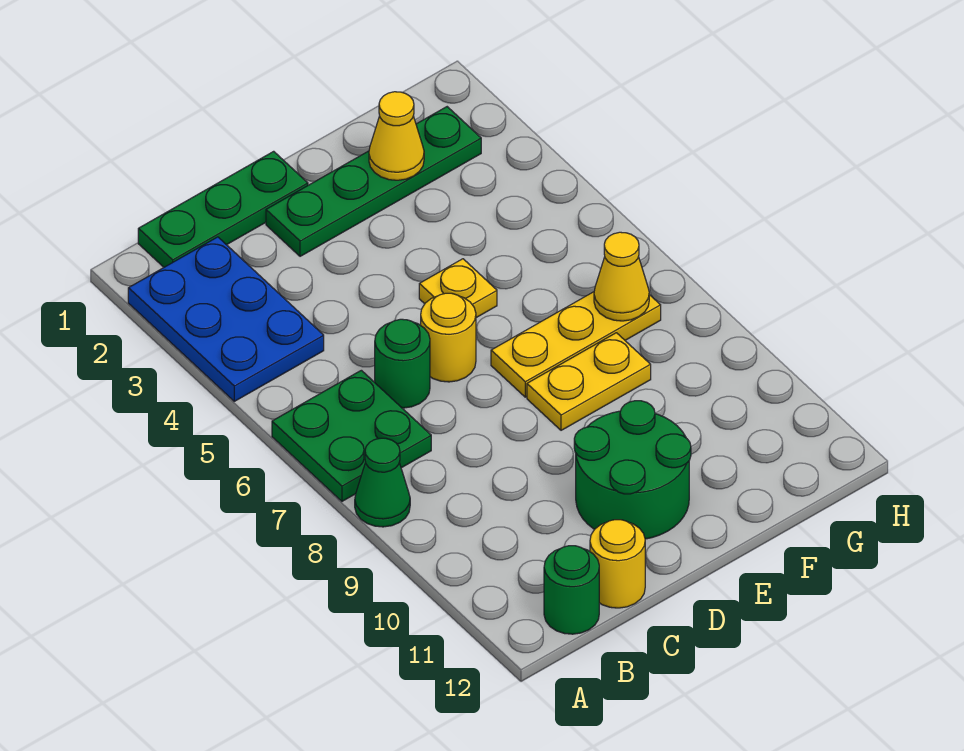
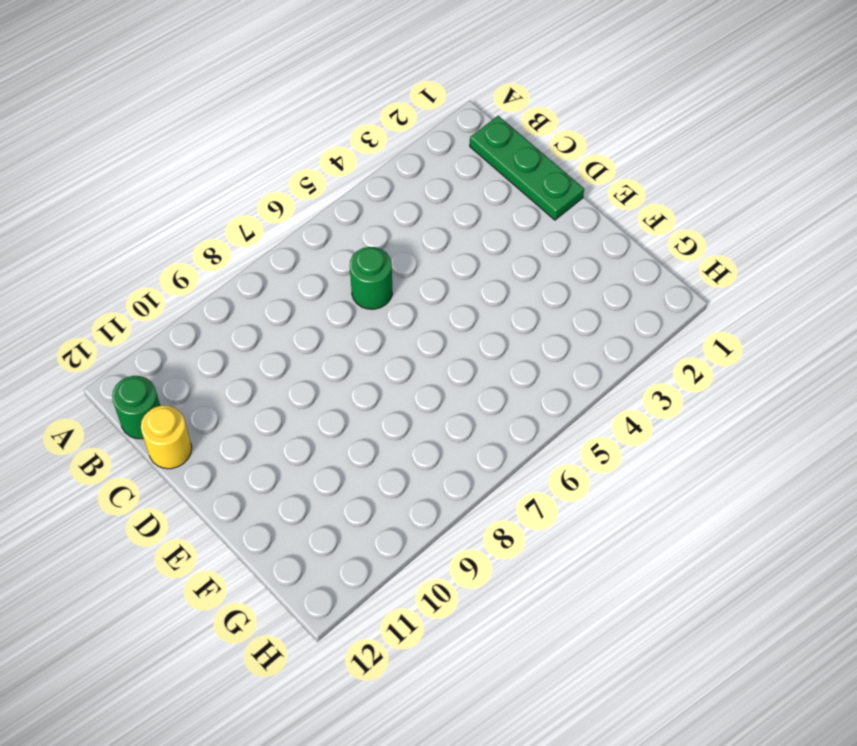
none -> blue plate A2:B4 level 1
none -> green plate A6:B7 level 1
none -> green cone A8 level 1

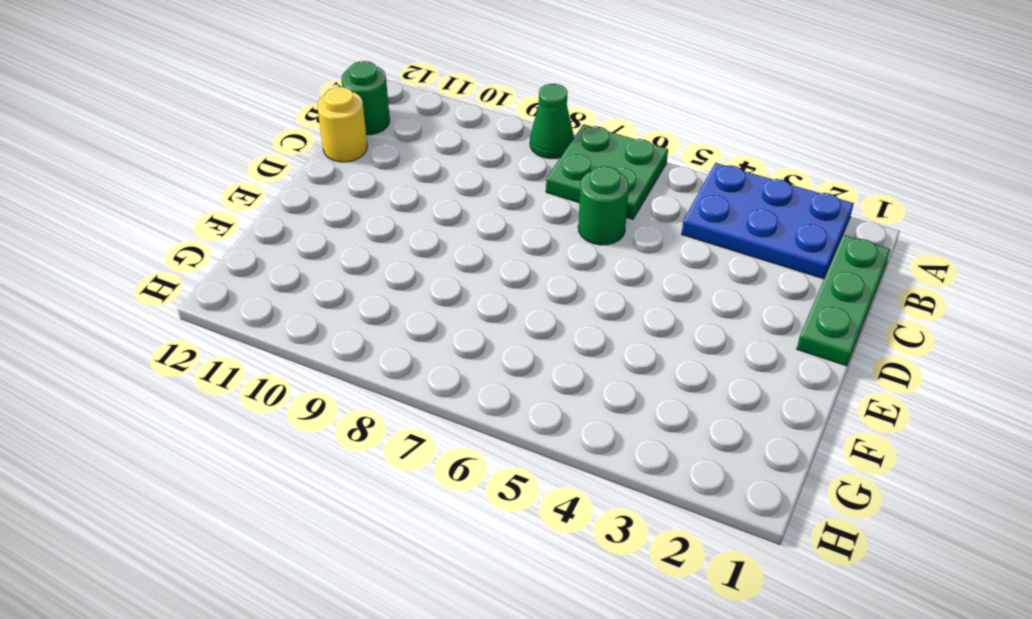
none -> green plate D2:G2 level 1
none -> yellow round brick D6 level 1
none -> green round brick D10:E11 level 1

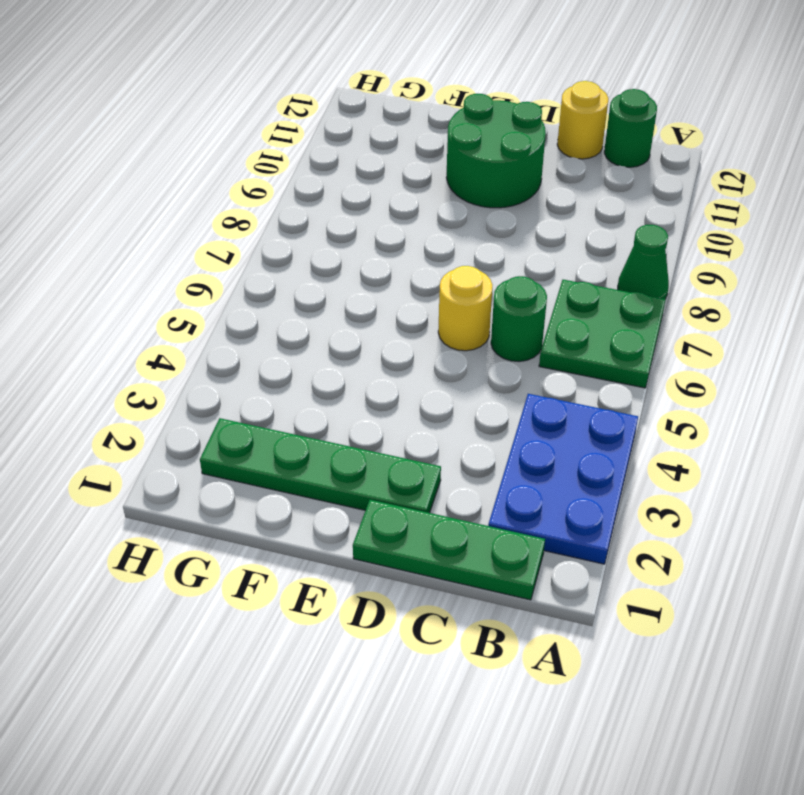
none -> yellow plate E5 level 1
none -> yellow plate E7:G7 level 1
none -> yellow plate E8:F8 level 1

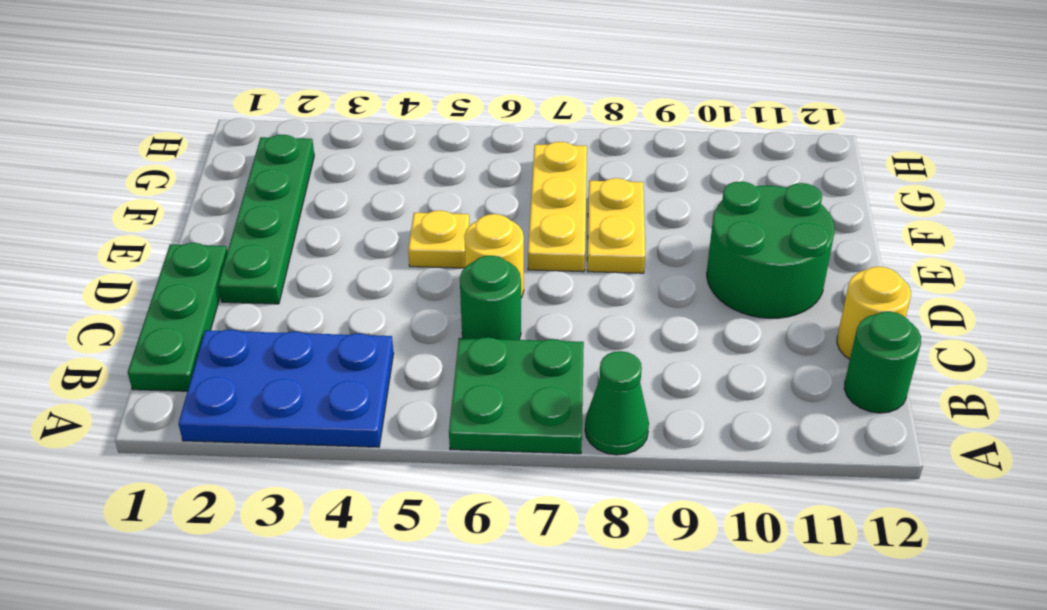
none -> yellow cone F2 level 2
none -> yellow cone G7 level 2

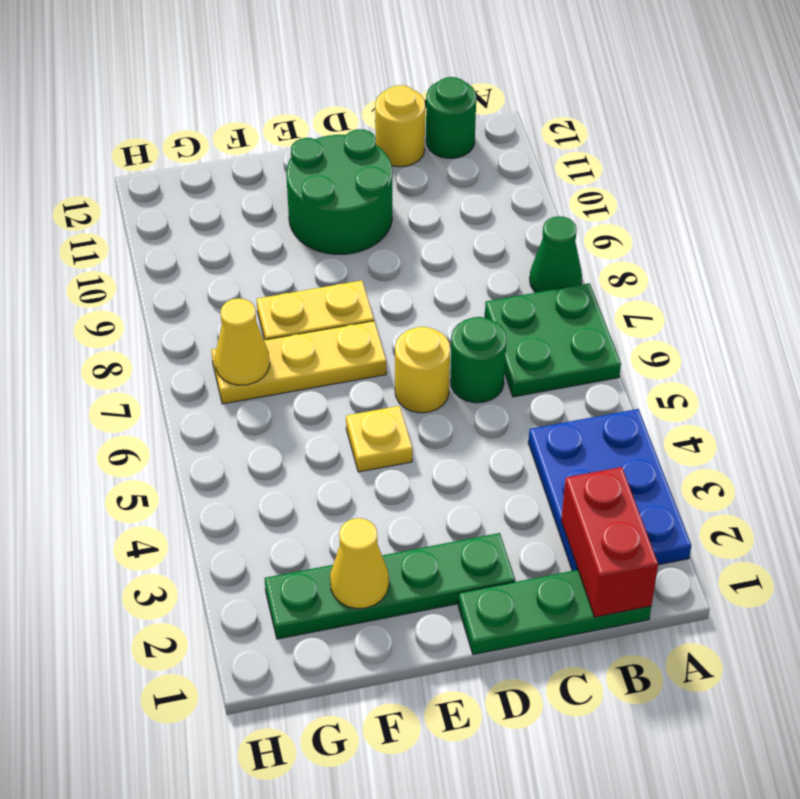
red brick B1:B2 level 2 -> none

